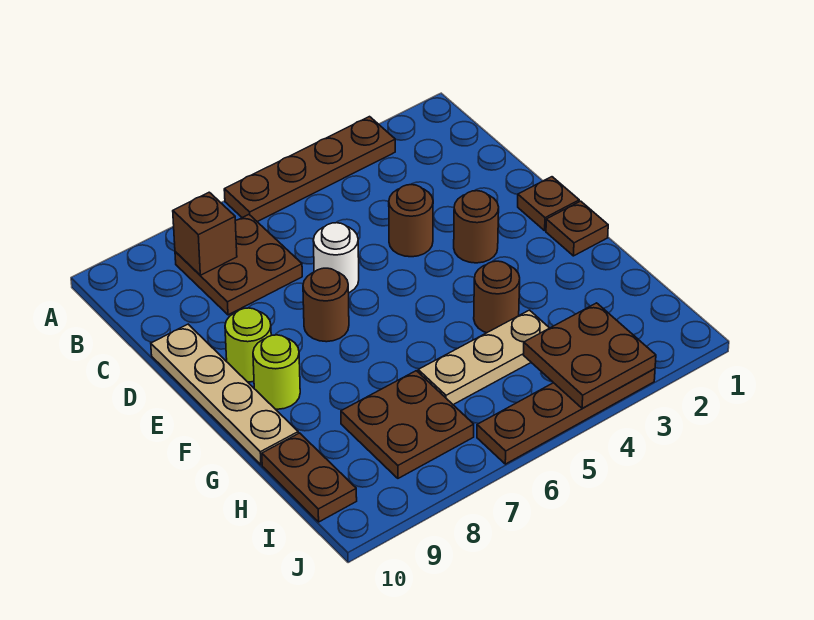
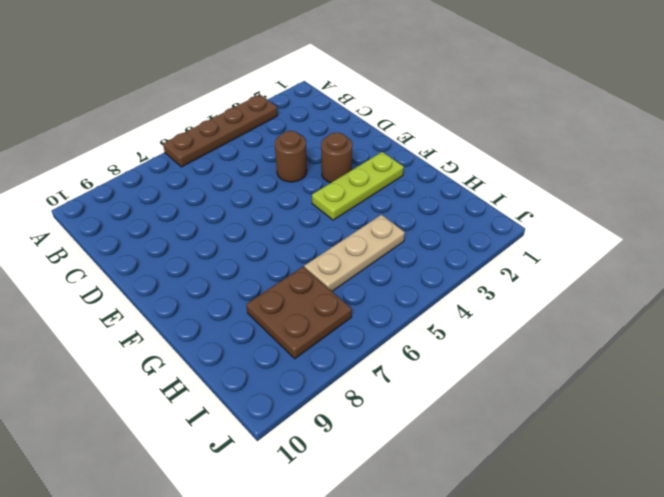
lime plate F2:F4 level 1 -> none
none -> brown plate B7:C8 level 1
none -> white round brick D6 level 1
none -> tan plate D10:G10 level 1

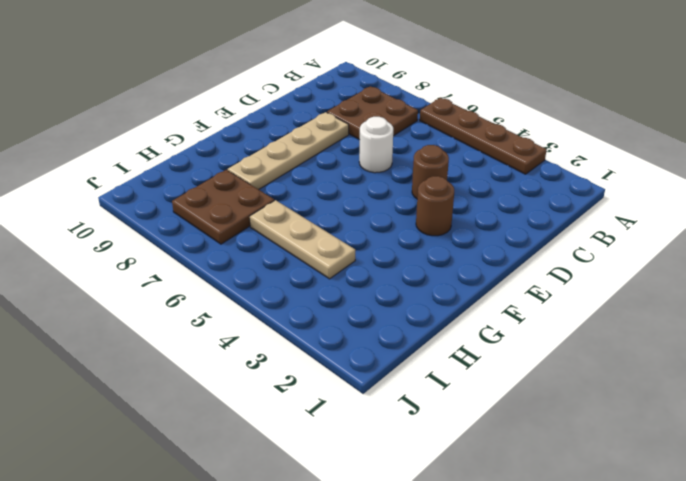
tan plate D8:G8 level 1 -> tan plate D10:G10 level 1
none -> brown plate E1 level 1
none -> brown round brick E7 level 1
none -> lime round brick E9 level 1

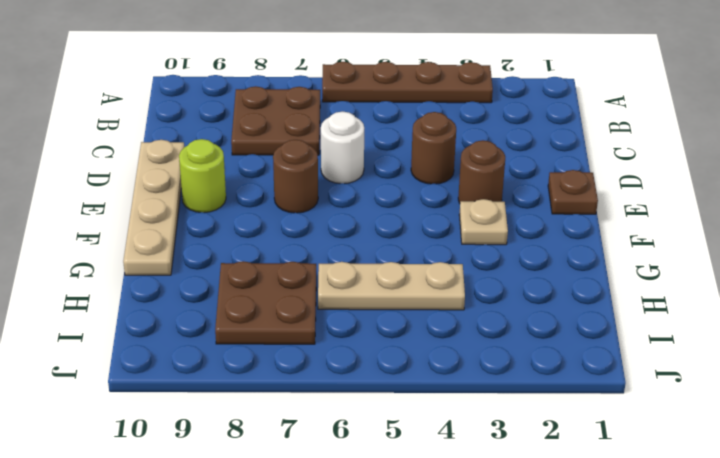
tan plate F3 level 1 -> none
none -> brown plate F1 level 1
none -> lime round brick F9 level 1
none -> brown round brick G4 level 1

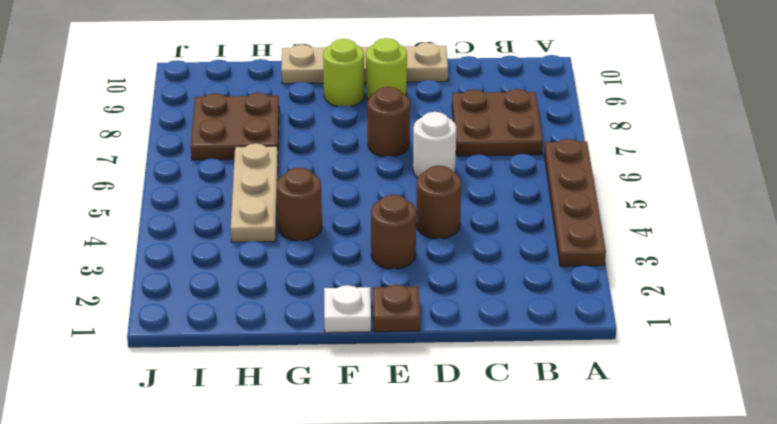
white plate F1 level 1 -> brown plate F1 level 1
none -> brown plate H10:I10 level 1
none -> brown plate J3:J6 level 1
none -> brown brick B8 level 2

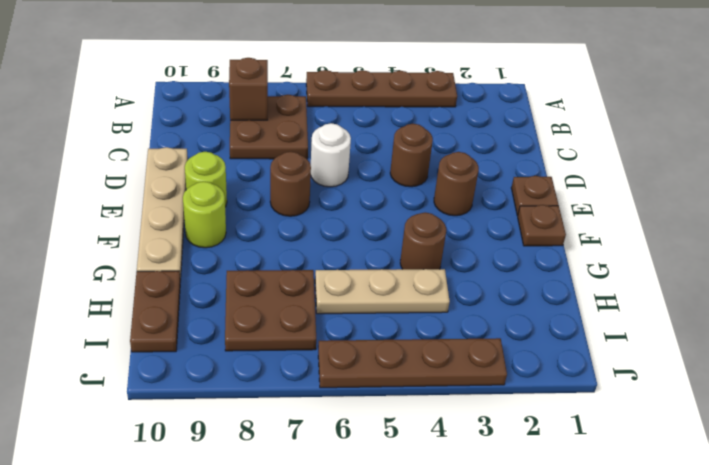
none -> brown plate I3:J4 level 2

